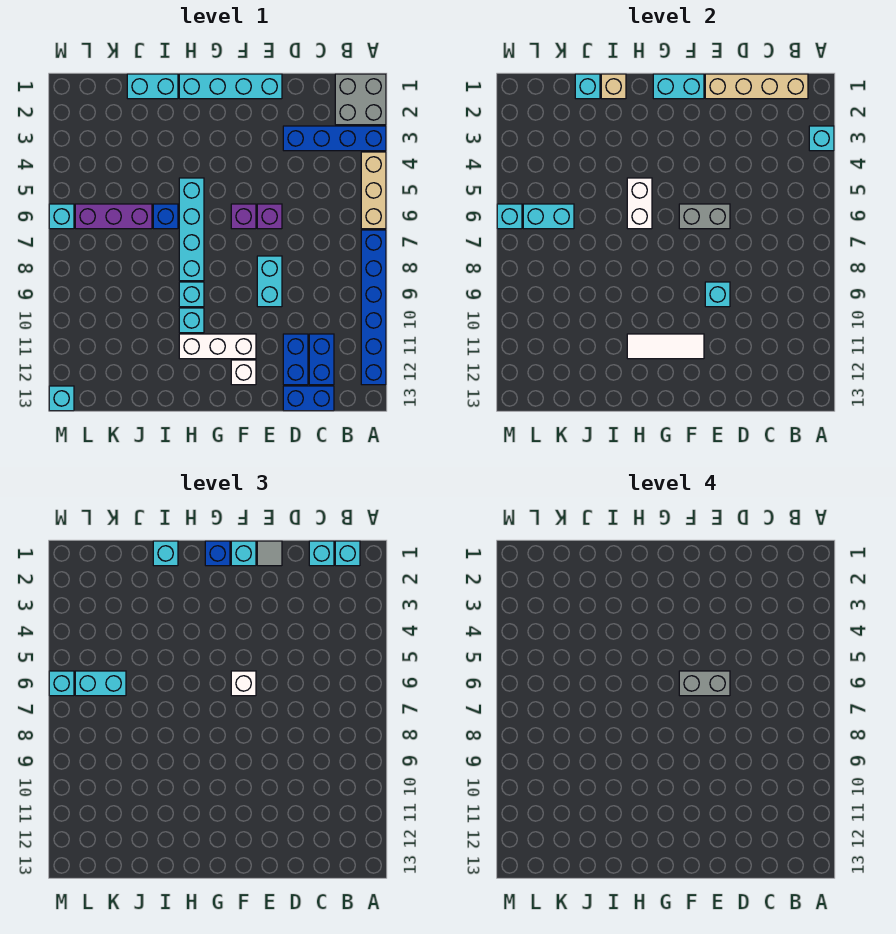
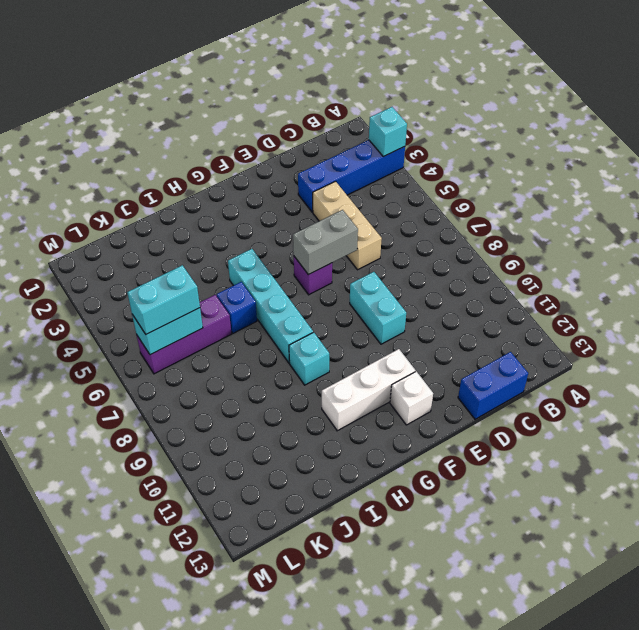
tan brick D4:D6 level 1 -> tan brick A4:A6 level 1
none -> grey brick A1:B2 level 1
none -> blue brick A7:A12 level 1
none -> blue brick C11:C12 level 1
none -> blue brick D11:D12 level 1

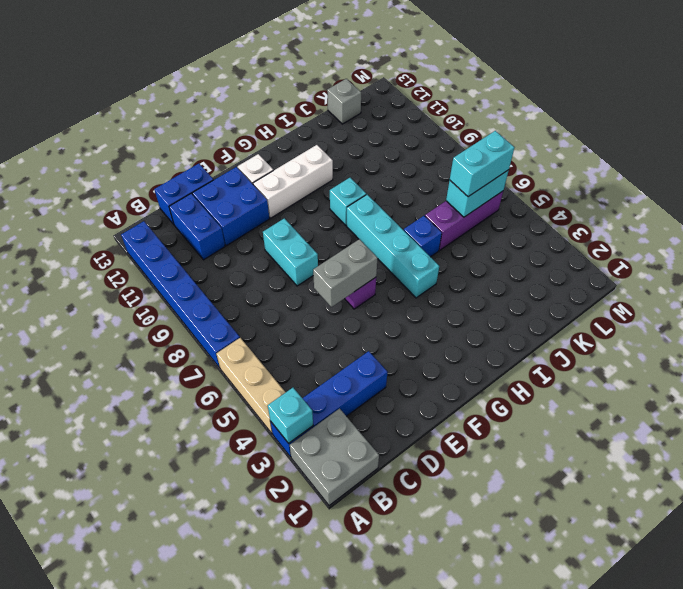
blue brick D11:E12 level 1 -> blue brick D11:D12 level 1
grey brick K13 level 1 -> none
none -> cyan brick E1:H1 level 1
none -> purple brick E6 level 1
none -> cyan brick H10 level 1
none -> cyan brick I1:J1 level 1

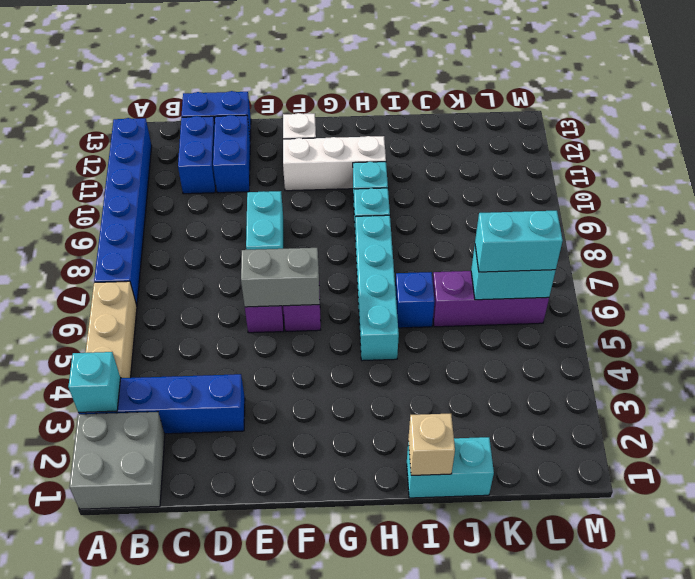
none -> cyan brick E1:H1 level 1
none -> cyan brick M6 level 1
none -> cyan brick M13 level 1
none -> tan brick B1:E1 level 2

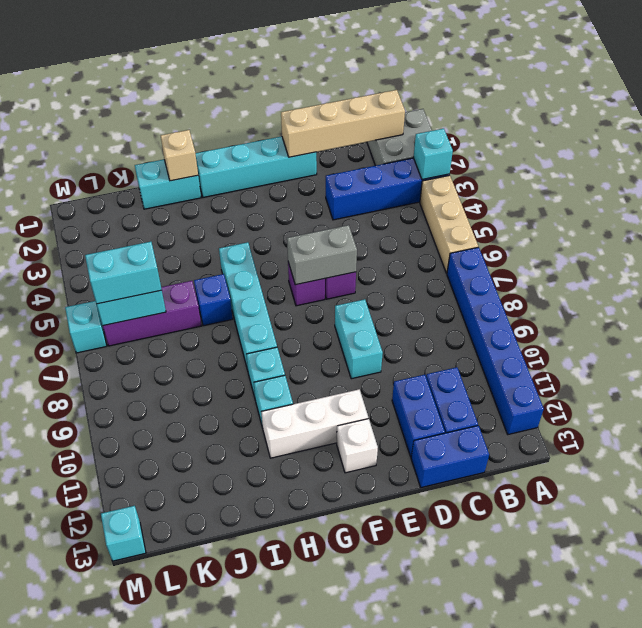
none -> cyan brick E9 level 2
none -> cyan brick F1:G1 level 2
none -> white tile F11:H11 level 2
none -> white brick H5:H6 level 2

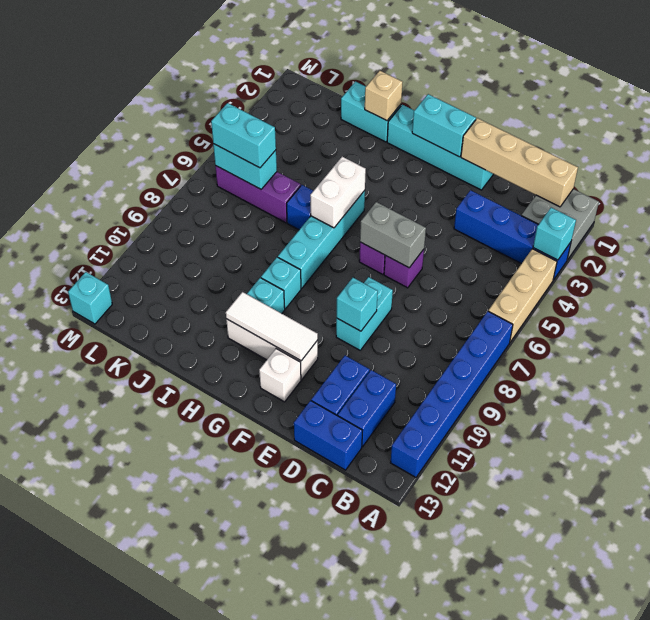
none -> cyan brick M6 level 1
none -> cyan brick J1 level 2
none -> cyan brick M6 level 2
none -> cyan brick B1 level 3

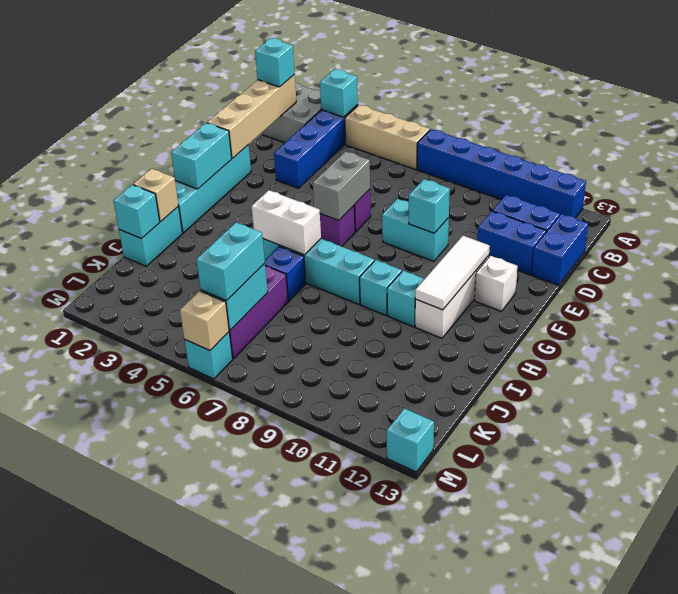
tan brick M6 level 2 -> cyan brick M6 level 2
none -> cyan brick C1 level 3
none -> grey tile E1 level 3
none -> cyan brick F1 level 3
none -> white brick F6 level 3

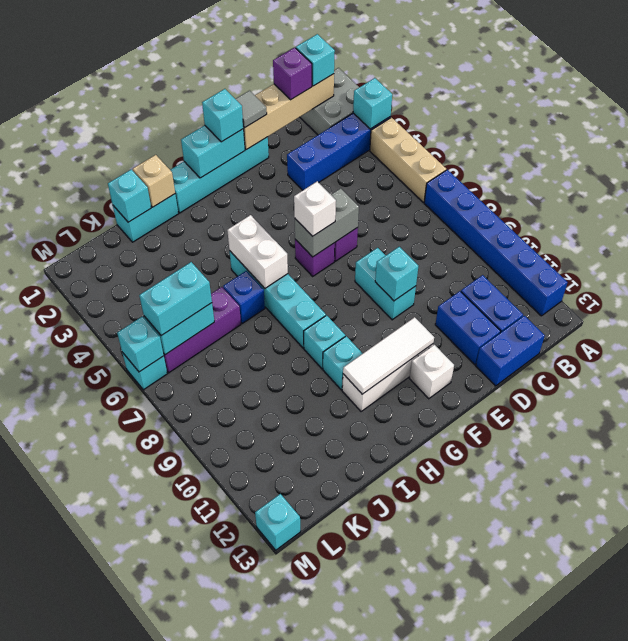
purple brick C1 level 3 -> cyan brick C1 level 3
none -> blue brick G1 level 3
none -> cyan brick I1 level 3
none -> cyan brick M6 level 3
none -> grey brick E6:F6 level 4

